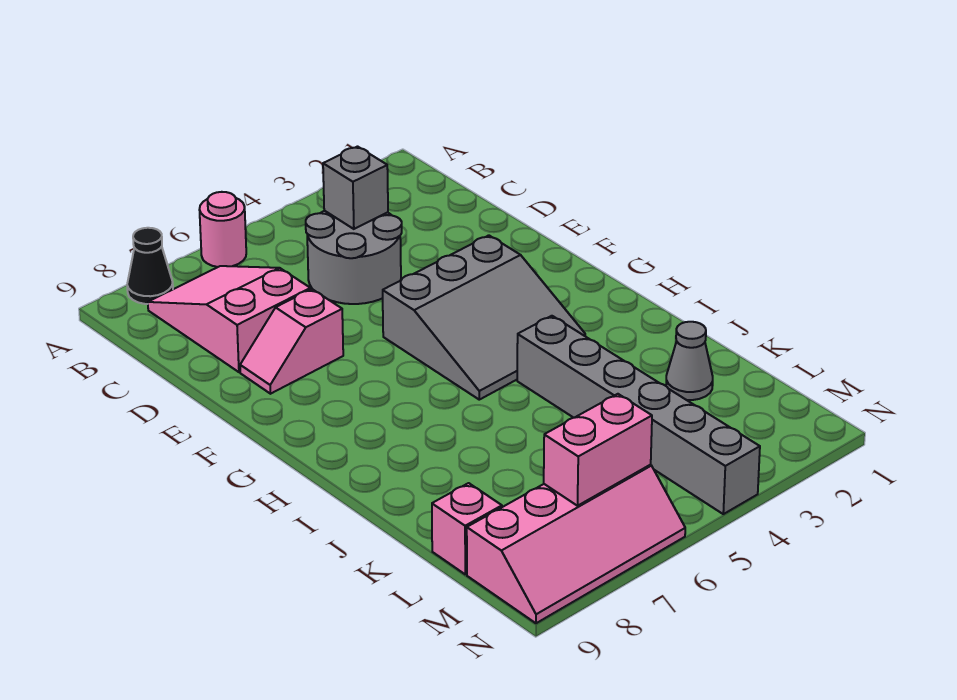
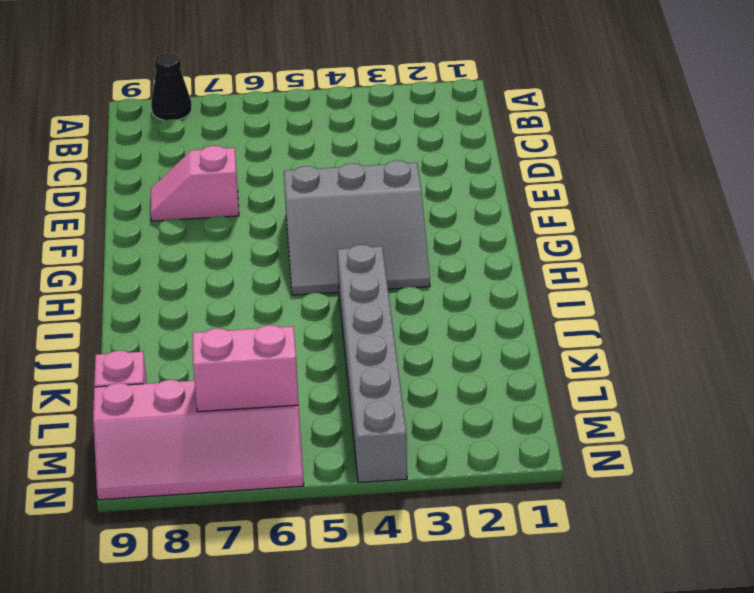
none -> pink round brick A6 level 1
none -> pink slope B7:D8 level 1 top D
none -> grey round brick C4:D5 level 1

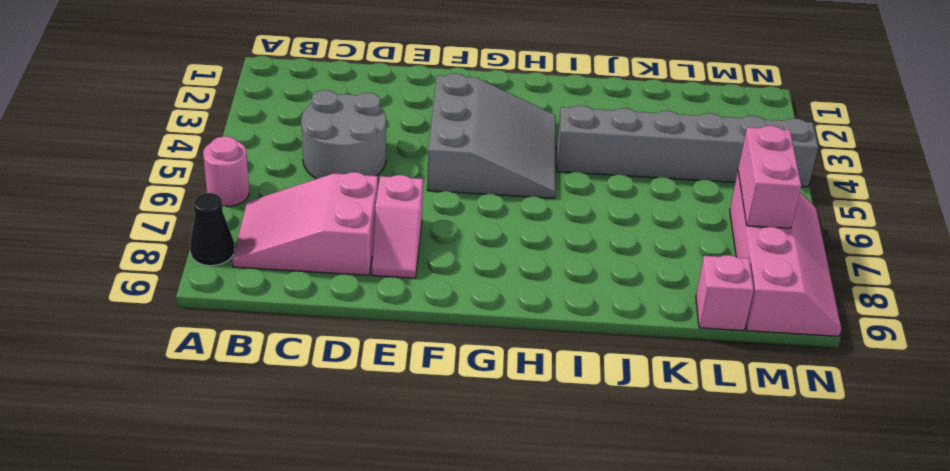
none -> grey cone K2 level 1
none -> grey brick C4 level 2

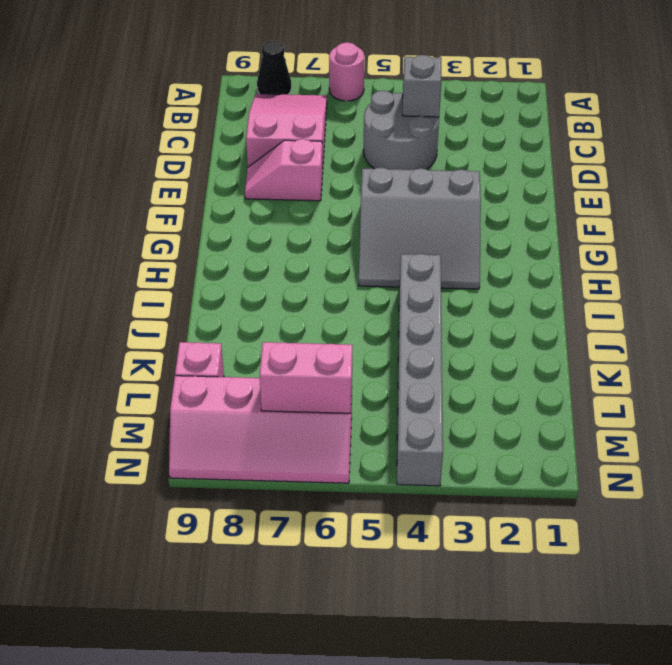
none -> grey cone K2 level 1

